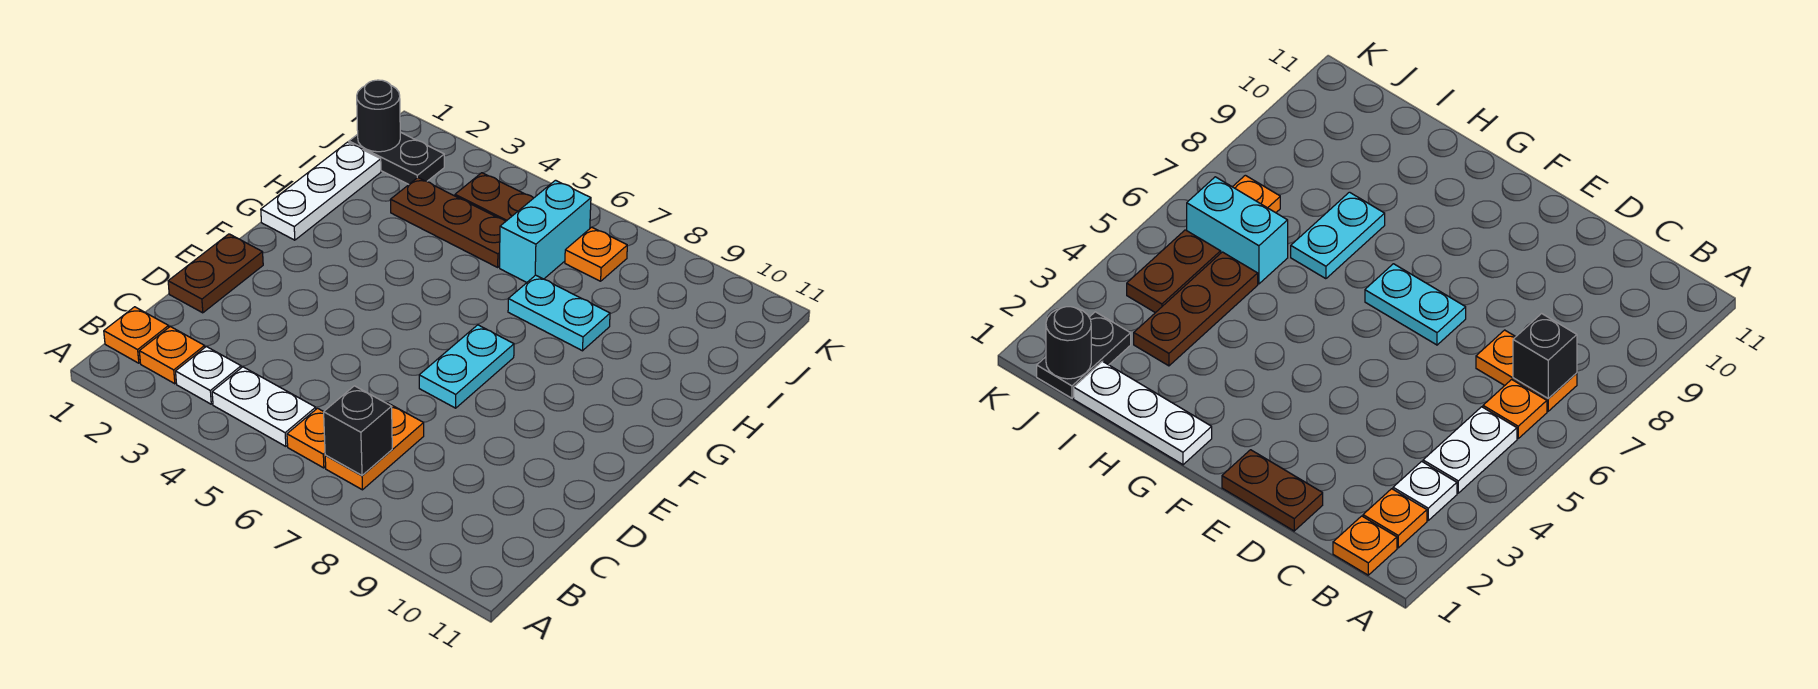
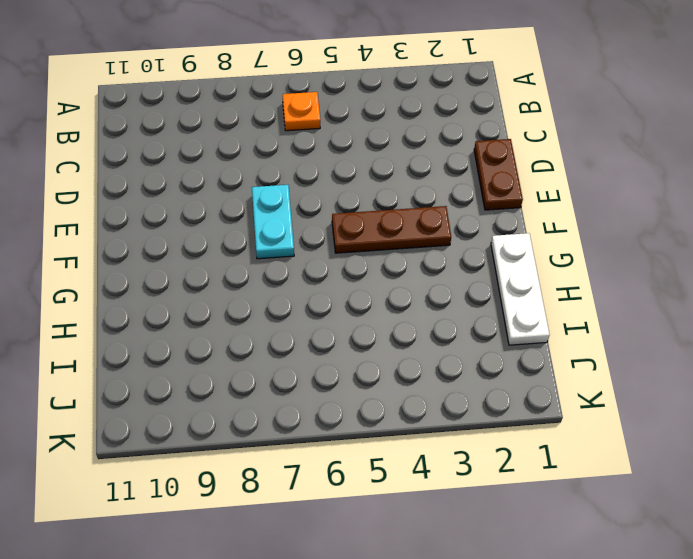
brown plate F3:F5 level 1 -> brown plate I3:I5 level 1
none -> orange plate B1 level 1
none -> orange plate B2 level 1
none -> white plate B3 level 1

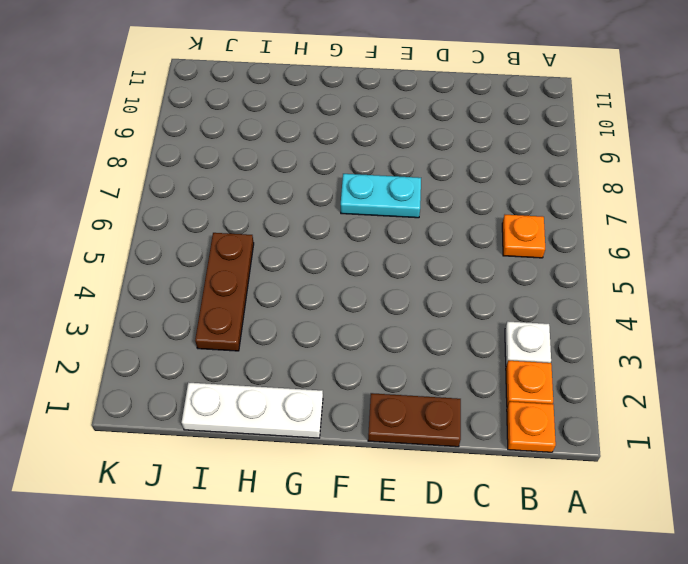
none -> white plate B4:B5 level 1
none -> orange plate B7:C7 level 1
none -> cyan plate H7:H8 level 1

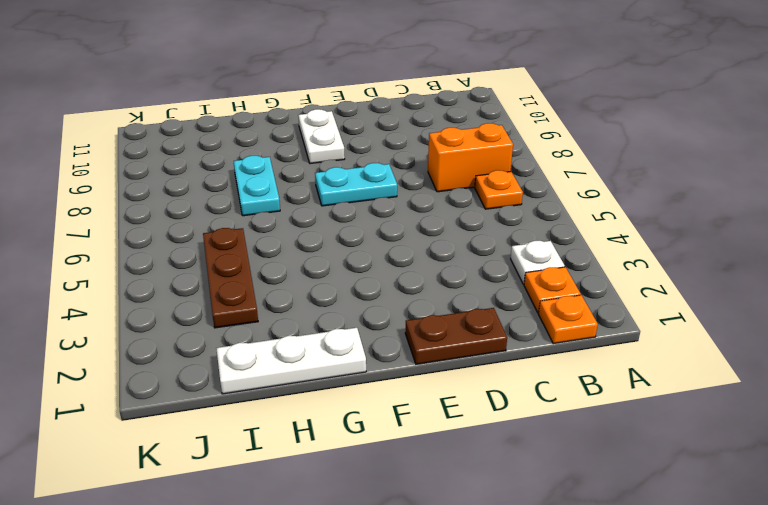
orange brick B7:C7 level 1 -> orange plate B7:C7 level 1
white plate F9:F10 level 1 -> white plate B4:B5 level 1
none -> cyan brick I6:J6 level 1
none -> black plate J1:J2 level 1
none -> brown plate J4:J5 level 1

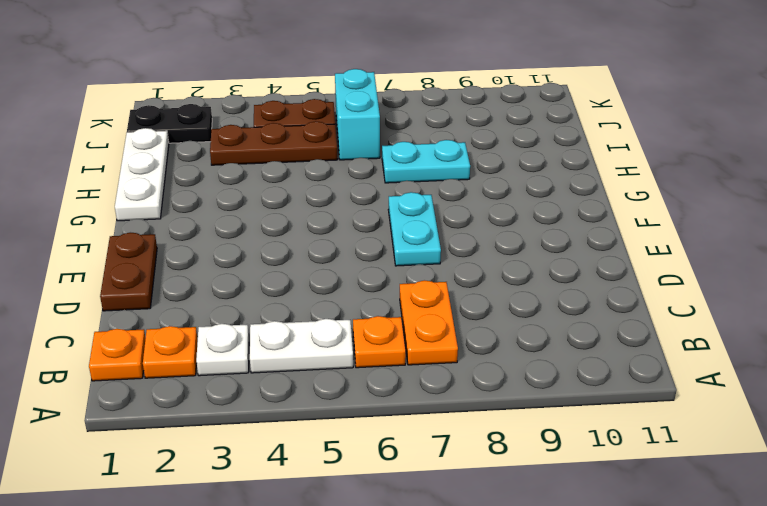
none -> orange plate J7 level 1
none -> black brick B7 level 2
none -> black round brick J1 level 2

